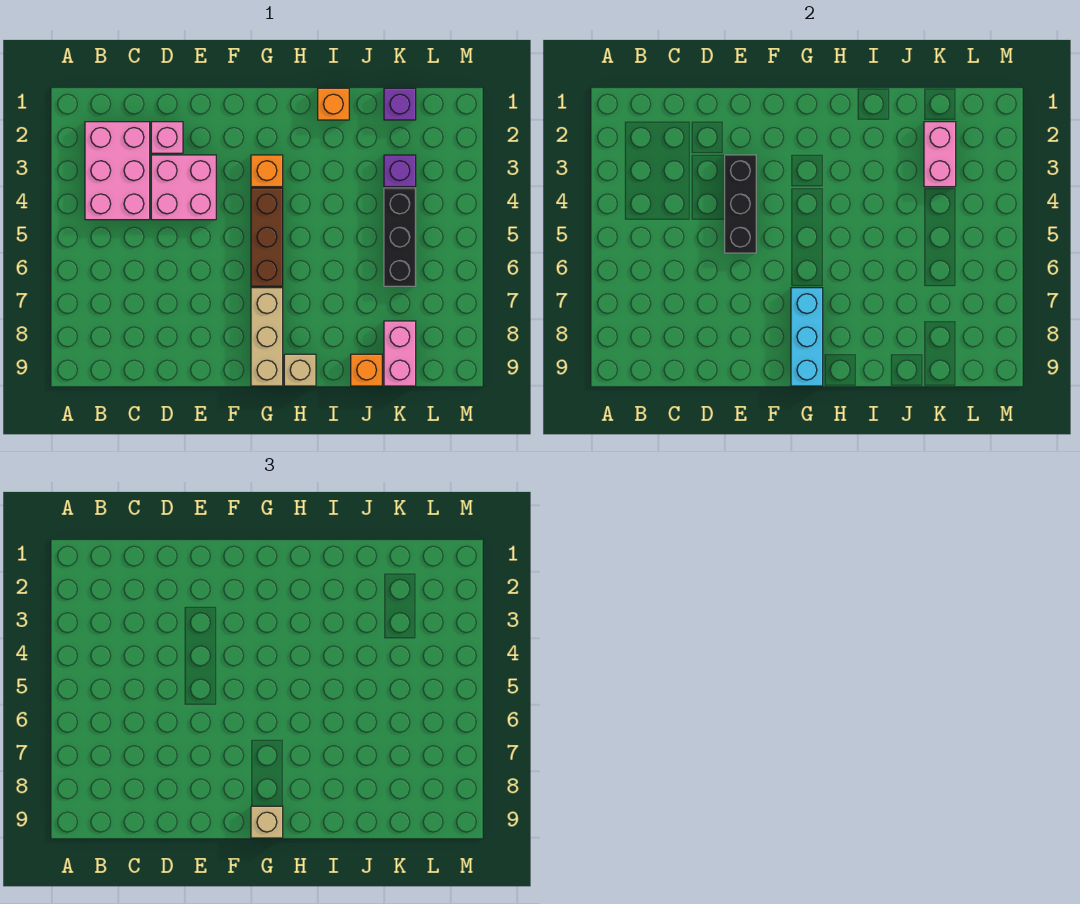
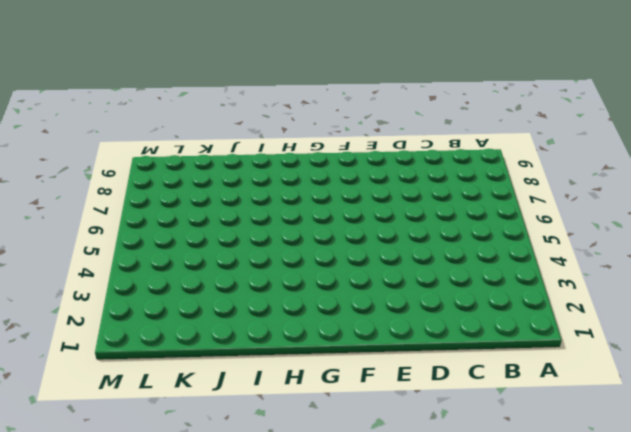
none -> pink brick B2:C4 level 1
none -> pink brick D2 level 1
none -> pink brick D3:E4 level 1

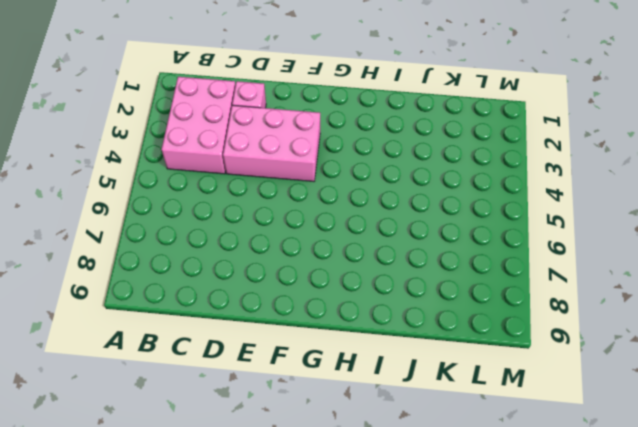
pink brick D3:F4 level 1 -> pink brick D3:E4 level 1
none -> orange brick G3 level 1
none -> brown brick G4:G6 level 1
none -> tan brick G7:G9 level 1

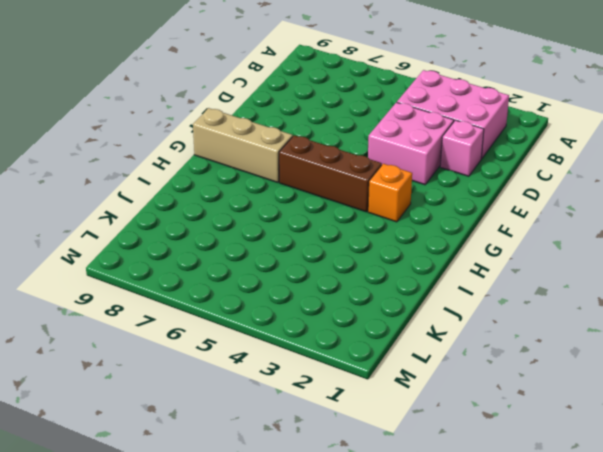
none -> tan brick H9 level 1
none -> orange brick I1 level 1
none -> orange brick J9 level 1

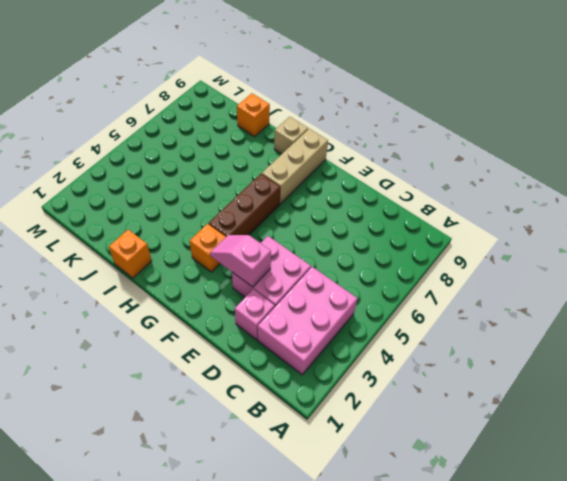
pink slope E3:F3 level 2 top E -> black brick E3:E5 level 2
none -> purple brick K1 level 1
none -> purple brick K3 level 1
none -> black brick K4:K6 level 1

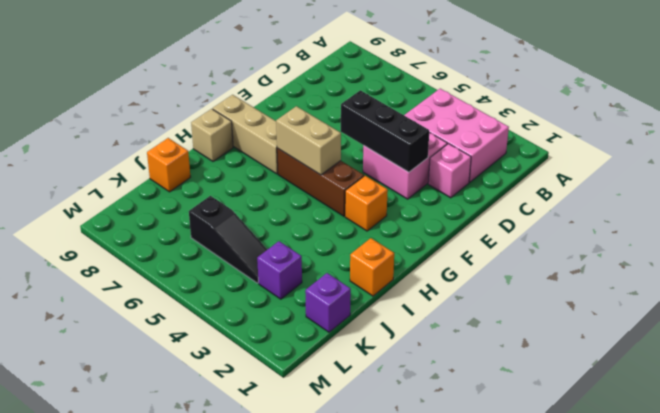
tan brick G5:G6 level 2 -> none
black slope K4:K6 level 1 top 6 -> black brick K4:K6 level 1
none -> pink brick K8:K9 level 1
none -> cyan brick G7:G9 level 2
none -> pink brick K2:K3 level 2

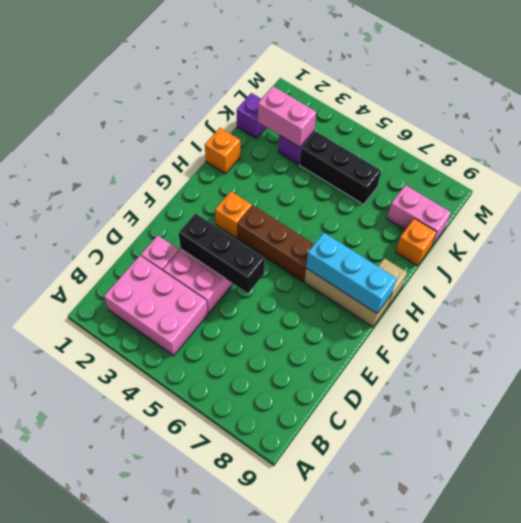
none -> tan brick G9 level 3

